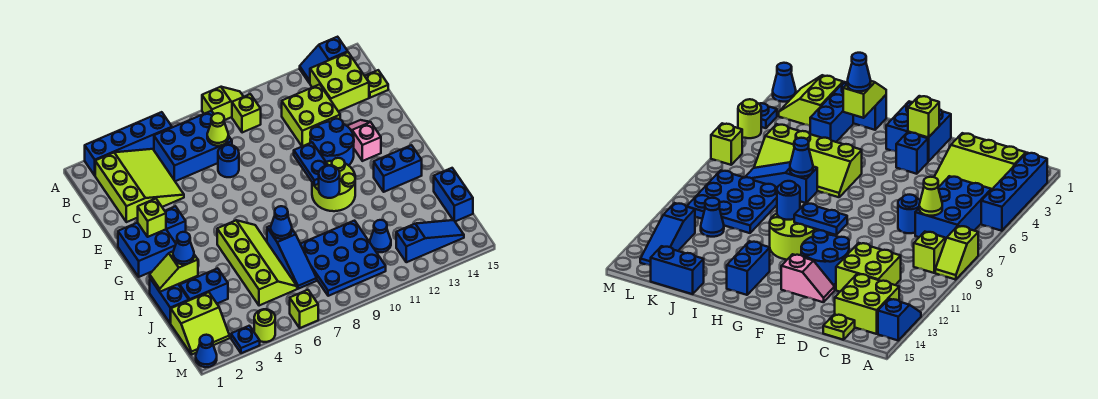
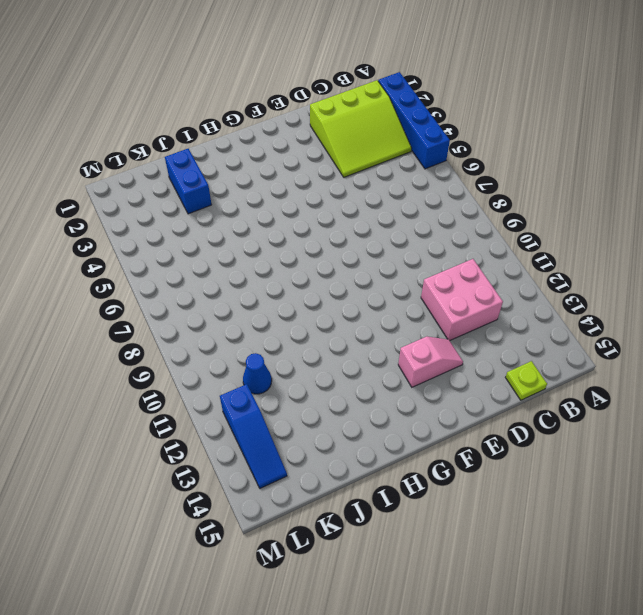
pink brick C11:D12 level 1 -> lime brick C11:D12 level 1
none -> lime slope A8:A9 level 1 top 8
none -> blue slope A13:A14 level 1 top 14
none -> blue brick B5:C7 level 1
none -> lime brick B9 level 1

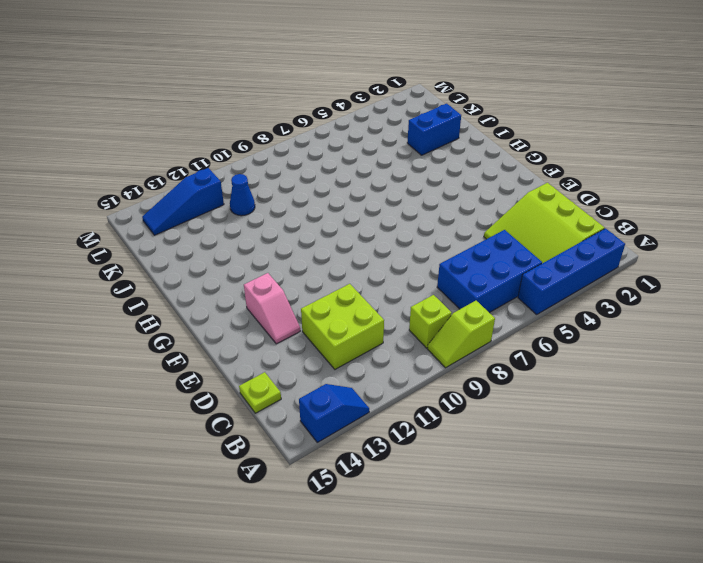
none -> lime brick B13:C14 level 1
none -> blue round brick D7 level 1
none -> blue round brick E11:F12 level 1
none -> blue brick F1:G2 level 1

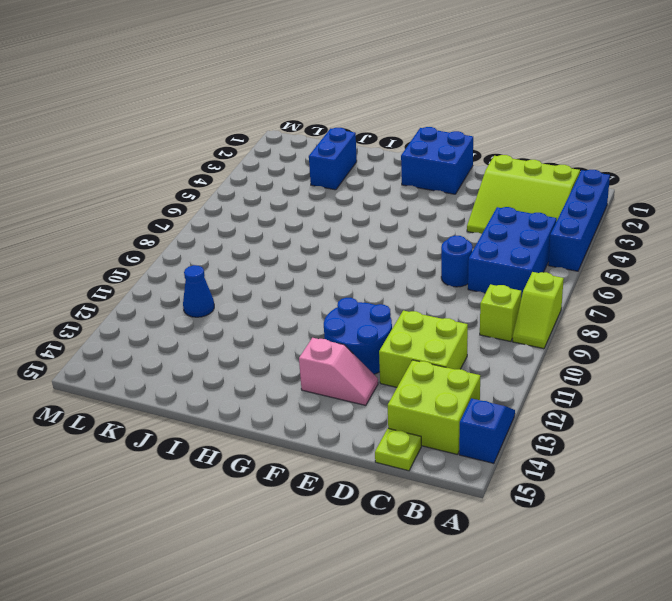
none -> blue brick F3 level 1
none -> lime round brick G10:H11 level 1
none -> lime slope H5:K6 level 1 top 5
none -> blue brick H13:H14 level 1

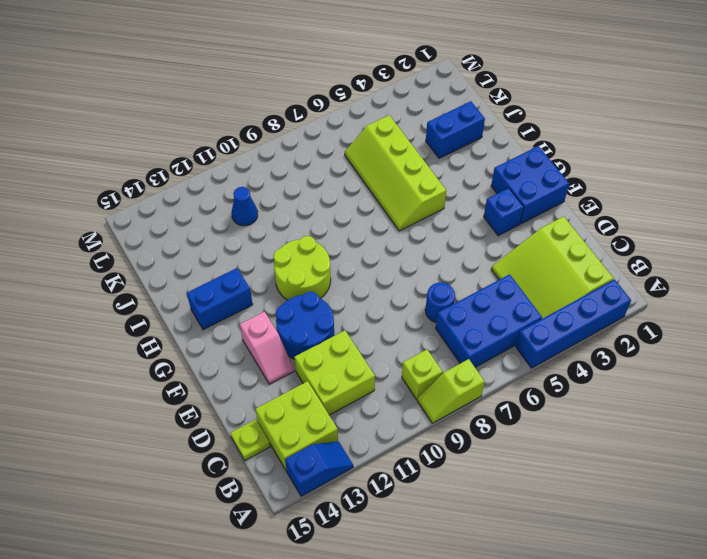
none -> blue brick I1:J1 level 1
none -> blue slope I7:K7 level 1 top I
none -> blue plate J8:L10 level 1
none -> blue brick J15:K15 level 1

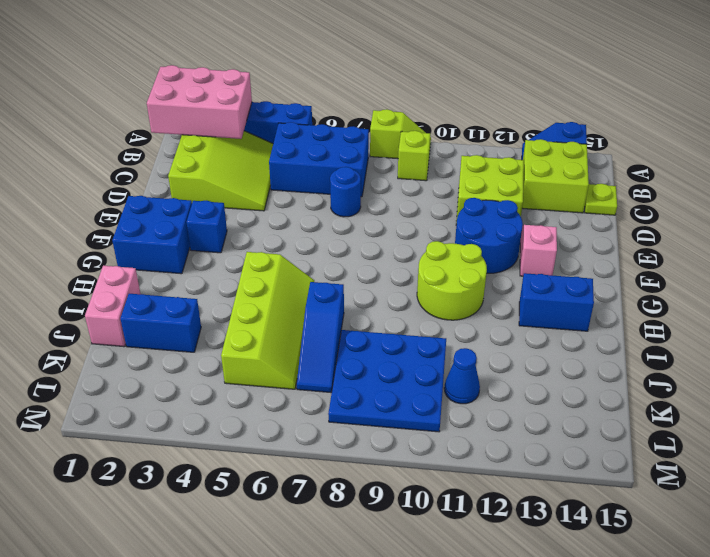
pink brick A1:B3 level 2 -> none
pink brick I1:J1 level 1 -> blue brick I1:J1 level 1
none -> blue brick J15:K15 level 1
none -> lime slope K1:L2 level 1 top K
none -> blue slope L12:L14 level 1 top 12
none -> blue cone M1 level 1

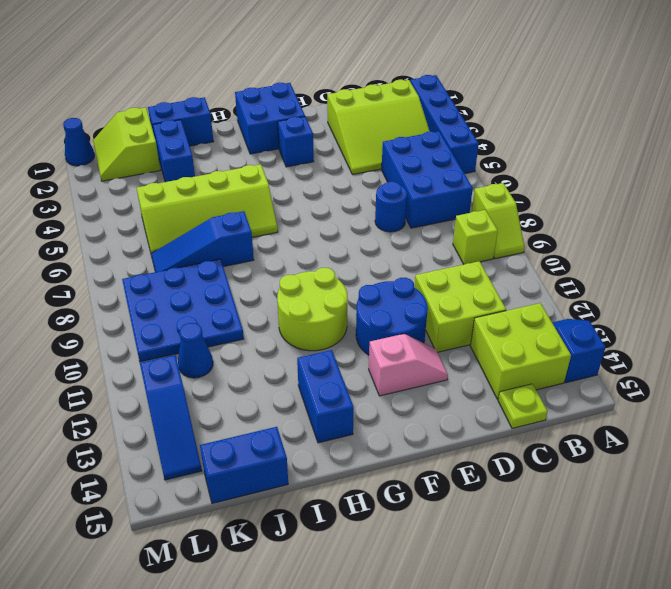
none -> blue plate M3 level 1
none -> lime round brick M4 level 1
none -> lime brick M6 level 1
none -> lime cone C7 level 2

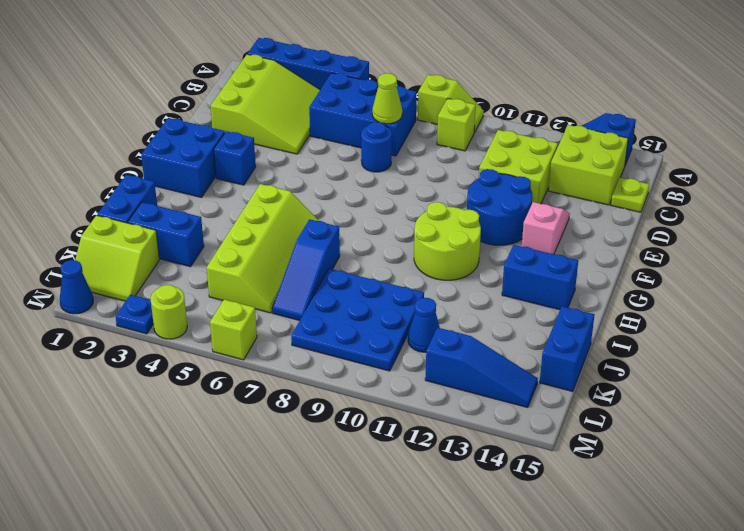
none -> lime brick F2 level 2
none -> blue plate F10:G10 level 2
none -> blue round brick H10 level 2
none -> lime slope I1:I2 level 2 top 2

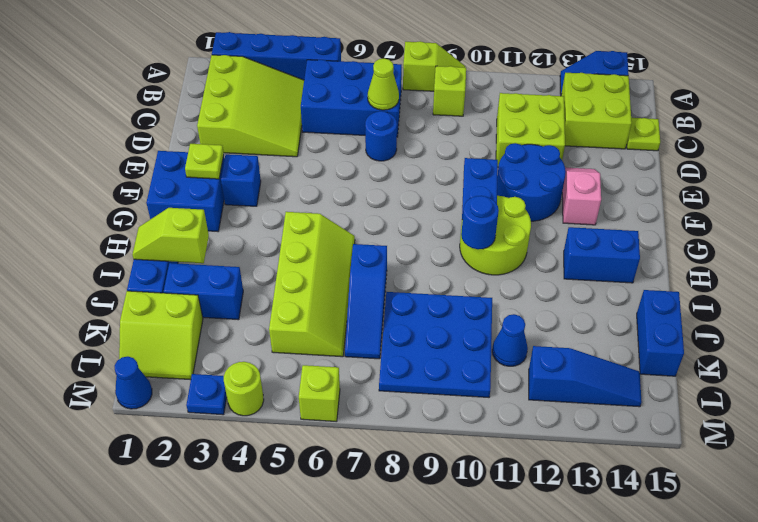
lime plate F2 level 2 -> lime brick F2 level 2
none -> blue cone I7 level 2
none -> blue cone I2 level 3

